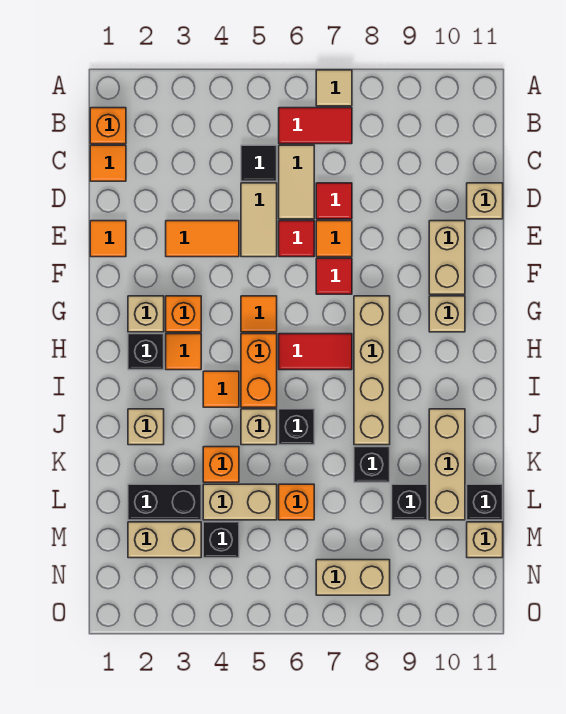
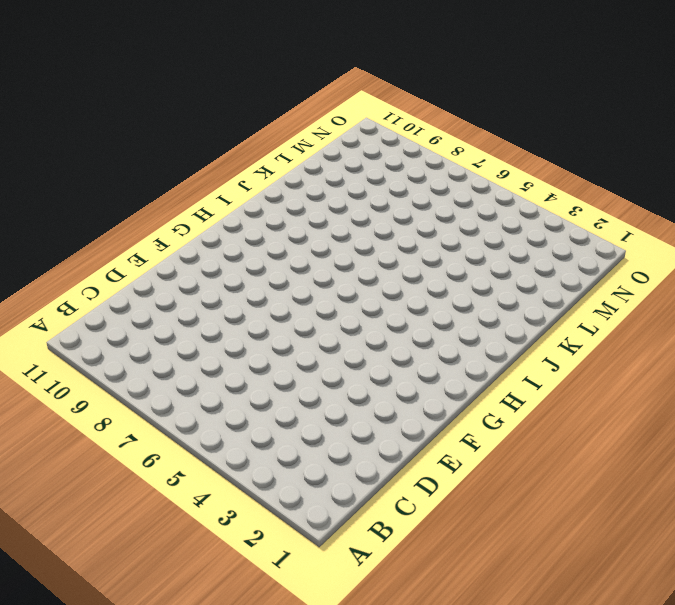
none -> tan tile A7 level 1
none -> orange brick B1 level 1
none -> red tile B6:B7 level 1
none -> orange tile C1 level 1

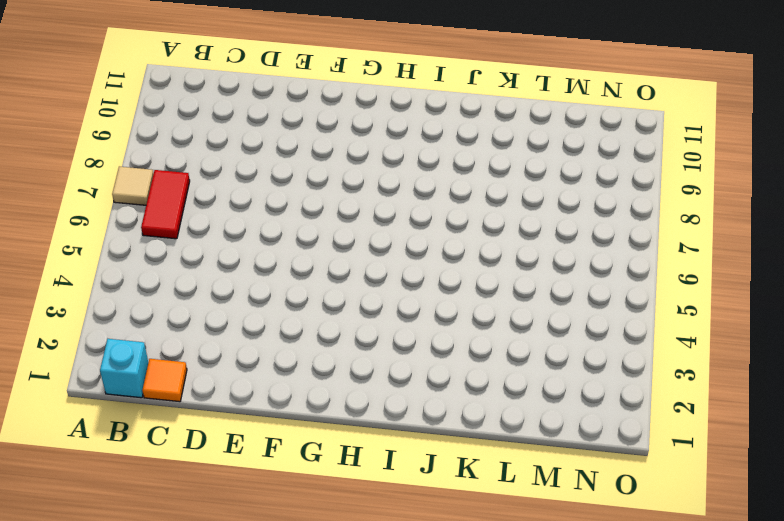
cyan brick B1 level 1 -> orange brick B1 level 1
none -> black tile C5 level 1
none -> tan tile C6:D6 level 1
none -> tan tile D5:E5 level 1
none -> red tile D7 level 1

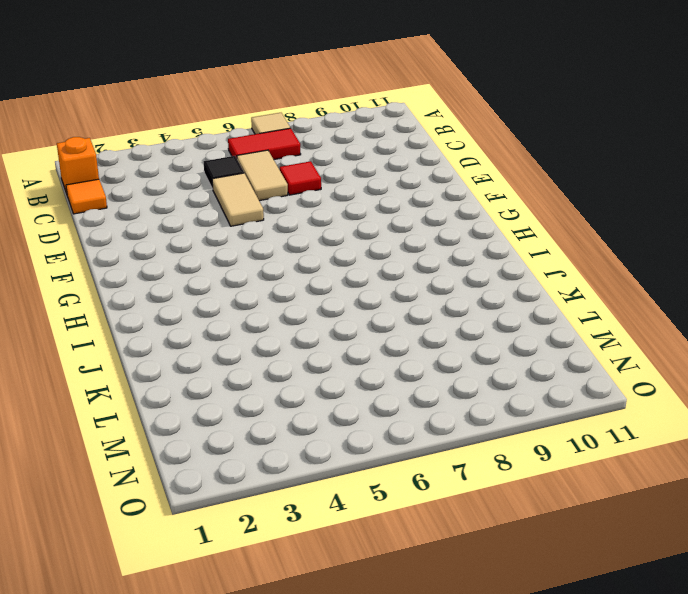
none -> tan brick D11 level 1
none -> orange tile E1 level 1
none -> orange tile E3:E4 level 1
none -> red tile E6 level 1

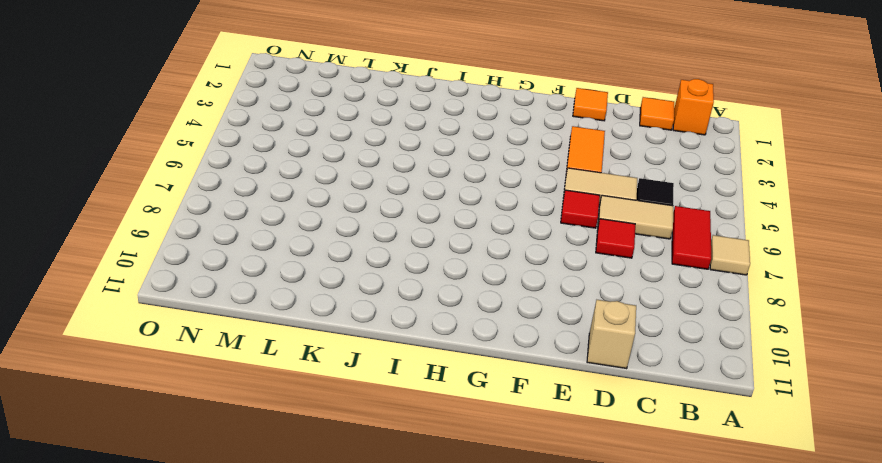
none -> orange tile E7 level 1
none -> tan brick E10:F10 level 1
none -> red tile F7 level 1
none -> tan brick G2 level 1

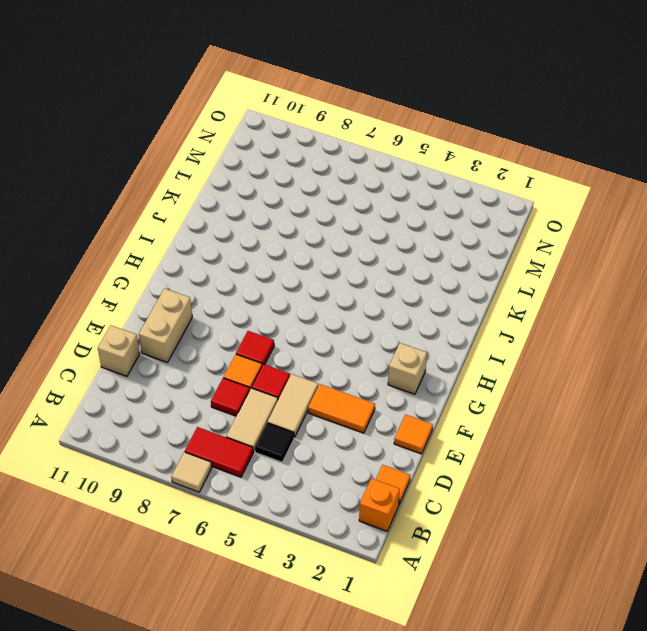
none -> orange brick G3 level 1
none -> orange tile G5 level 1
none -> tan brick G8:J8 level 1
none -> tan brick G10 level 1

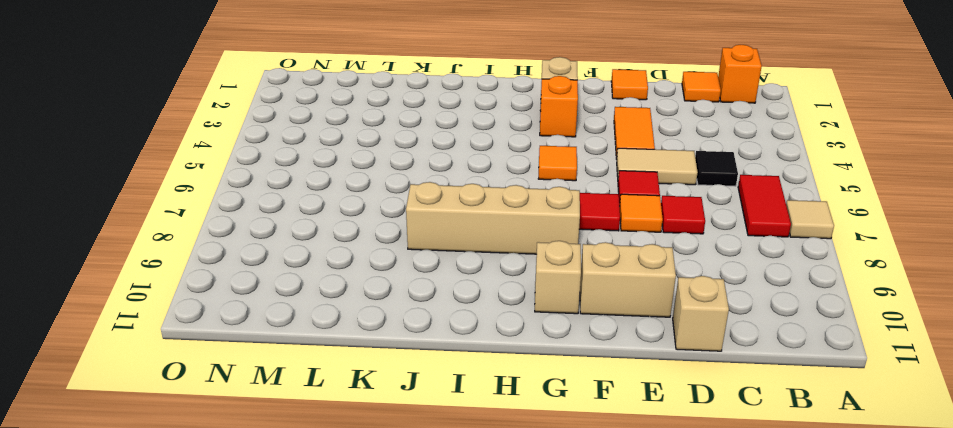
none -> tan tile C6:D6 level 1
none -> black brick H2 level 1
none -> orange tile H3 level 1
none -> orange brick H5:I5 level 1

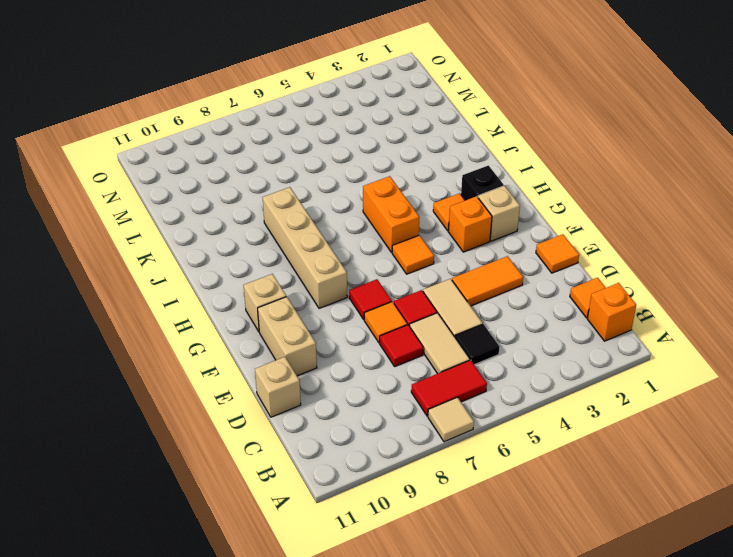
none -> red tile H6:H7 level 1
none -> orange tile I4 level 1
none -> tan brick J2 level 1
none -> tan brick J5 level 1

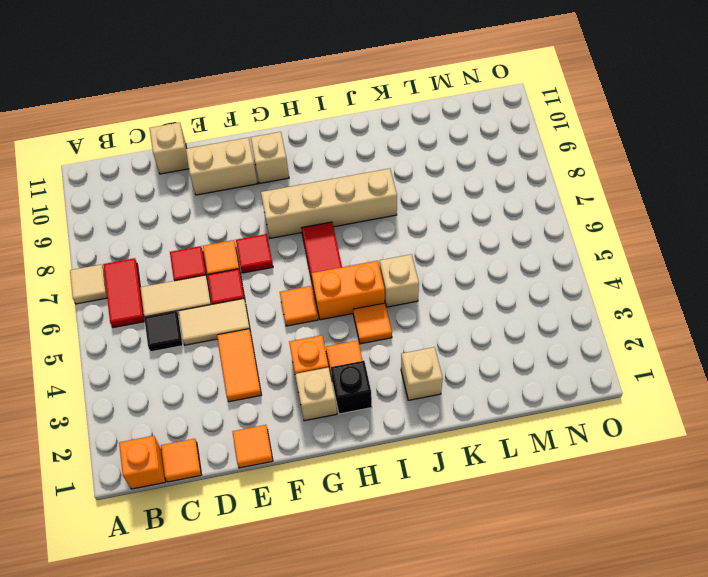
none -> black brick J6 level 1
none -> tan brick J10:L10 level 1
none -> orange brick K4 level 1
none -> black brick K8 level 1

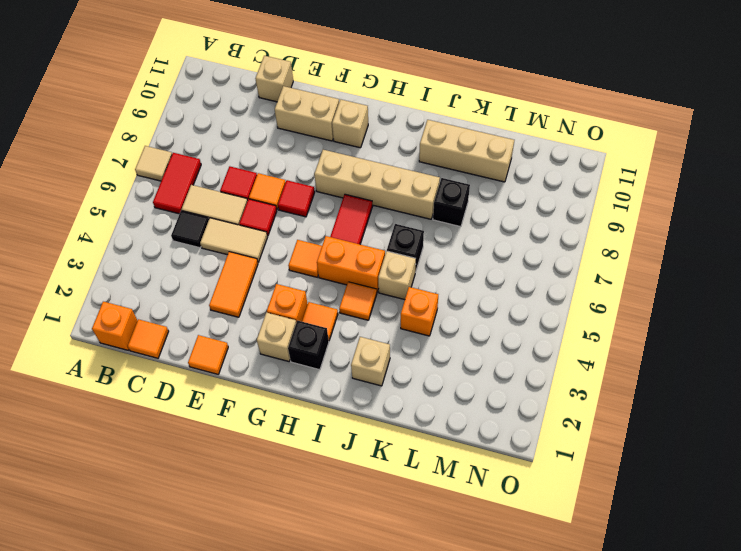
none -> black brick L2:L3 level 1
none -> tan brick L4:L5 level 1
none -> orange brick L6 level 1
none -> black brick L9 level 1

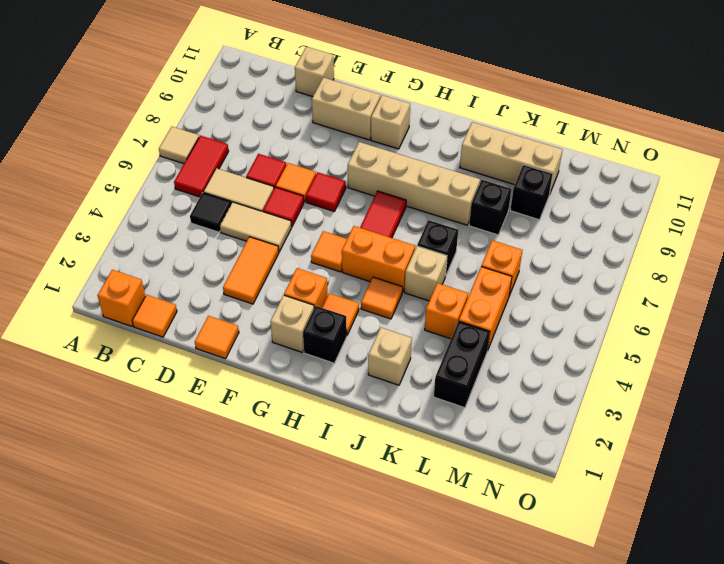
orange brick L4:L5 level 1 -> tan brick L4:L5 level 1
none -> black brick L11 level 1
none -> tan brick M2:M3 level 1
none -> black brick M4 level 1
none -> tan brick M11 level 1

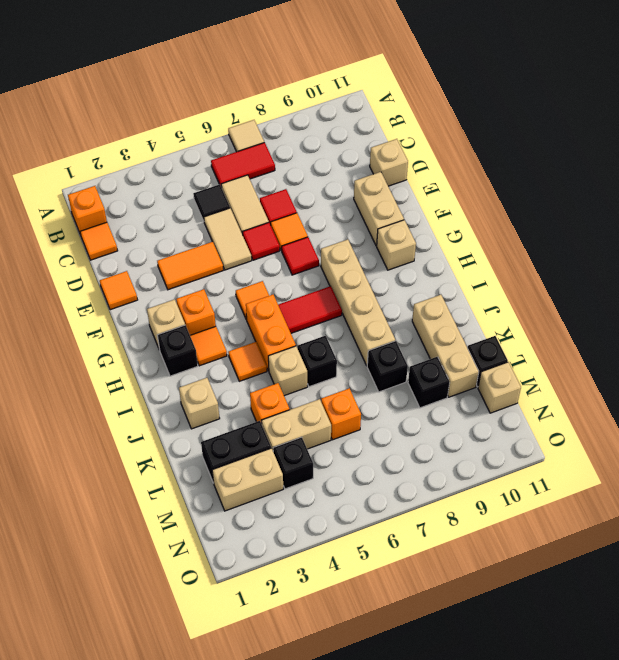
none -> tan brick N7:N8 level 1

